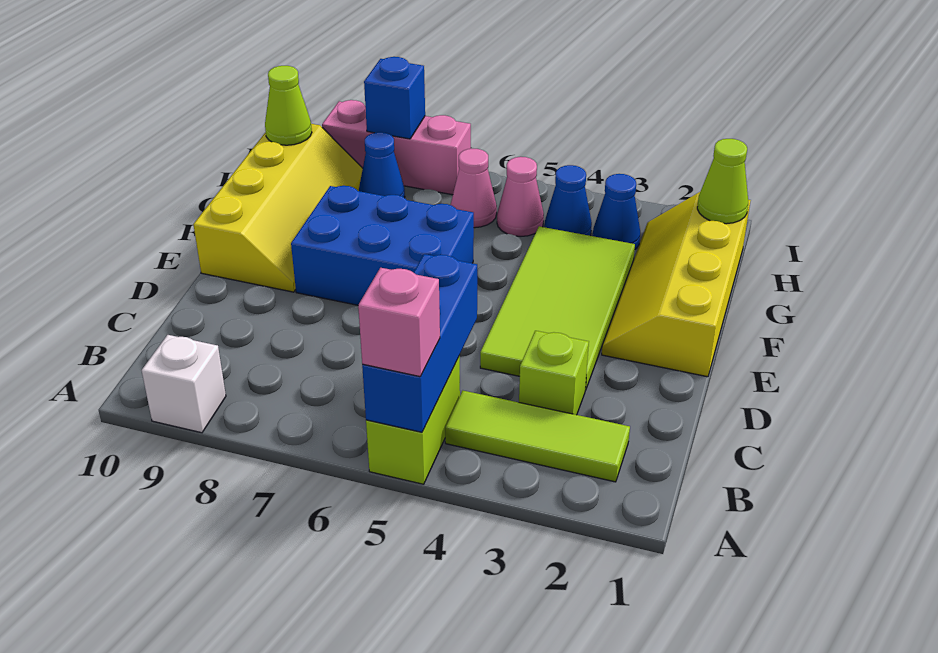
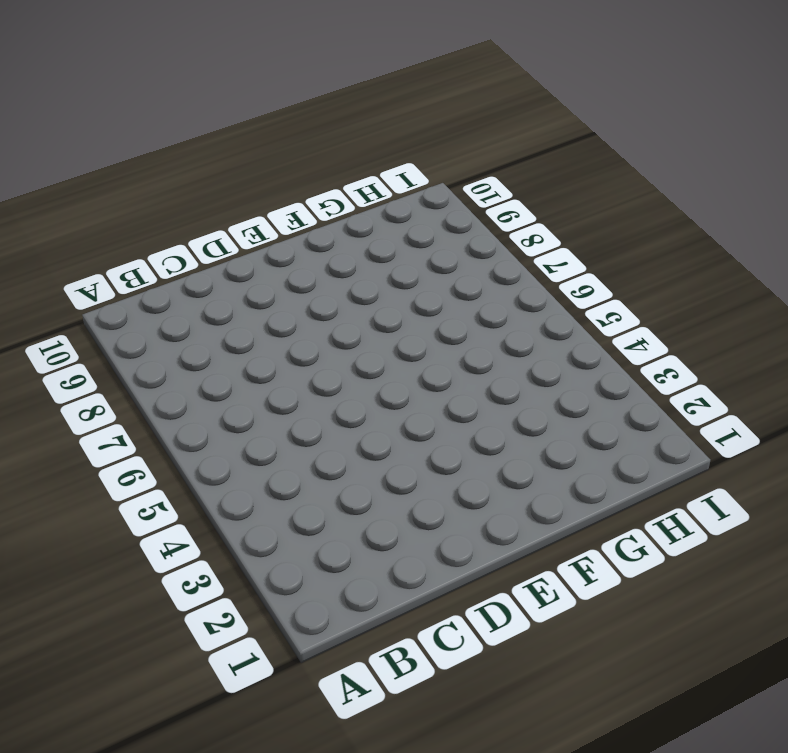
none -> lime brick A5:B5 level 1
none -> white brick A9 level 1
none -> lime tile B2:B4 level 1

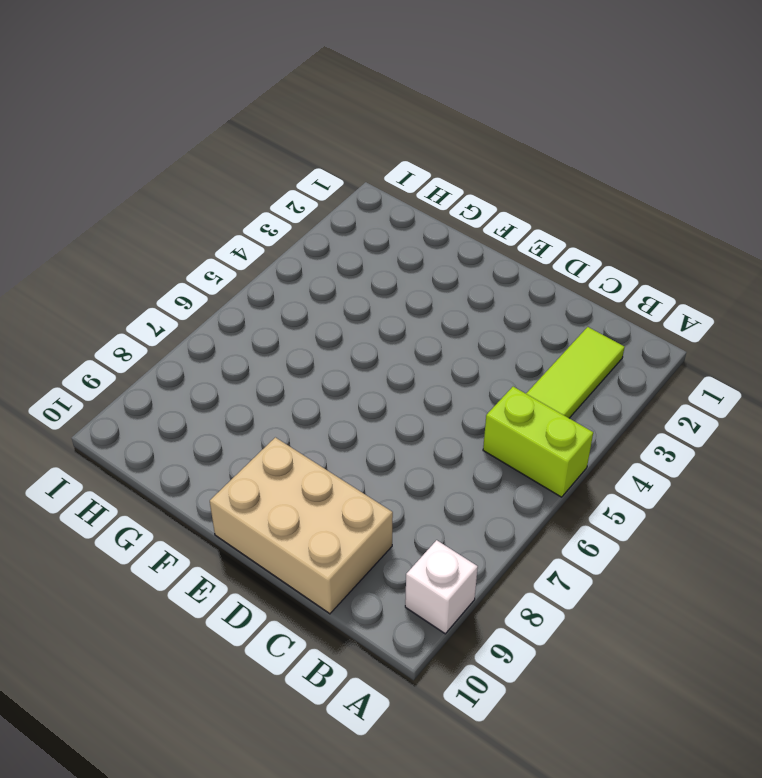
tan brick C9:E10 level 1 -> yellow slope E9:H10 level 1 top 10
none -> lime brick C3 level 1
none -> lime tile D3:G4 level 1
none -> yellow slope E1:H2 level 1 top 1

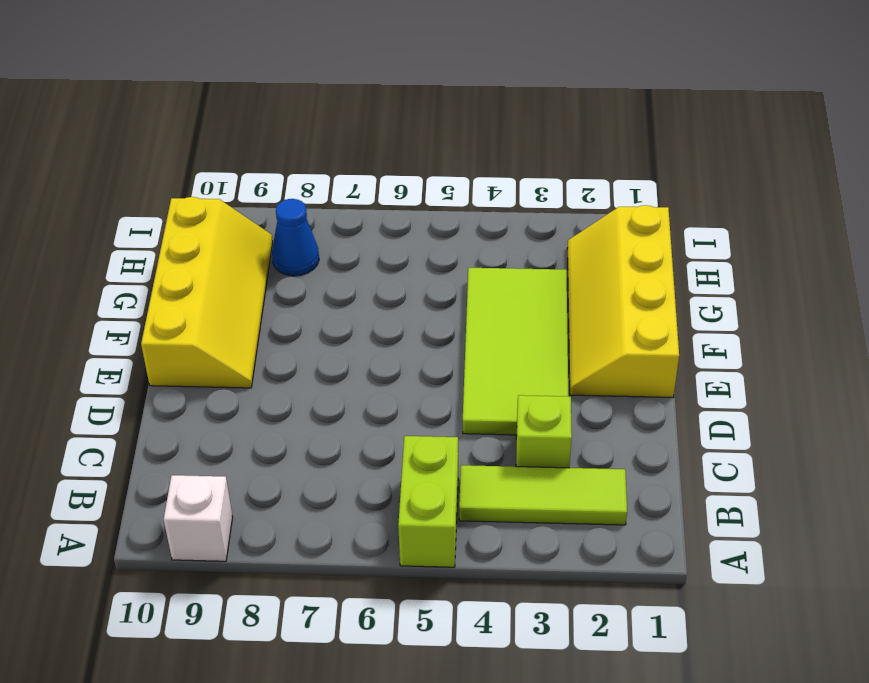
none -> blue brick E6:F8 level 1
none -> blue cone H3 level 1
none -> blue cone H4 level 1

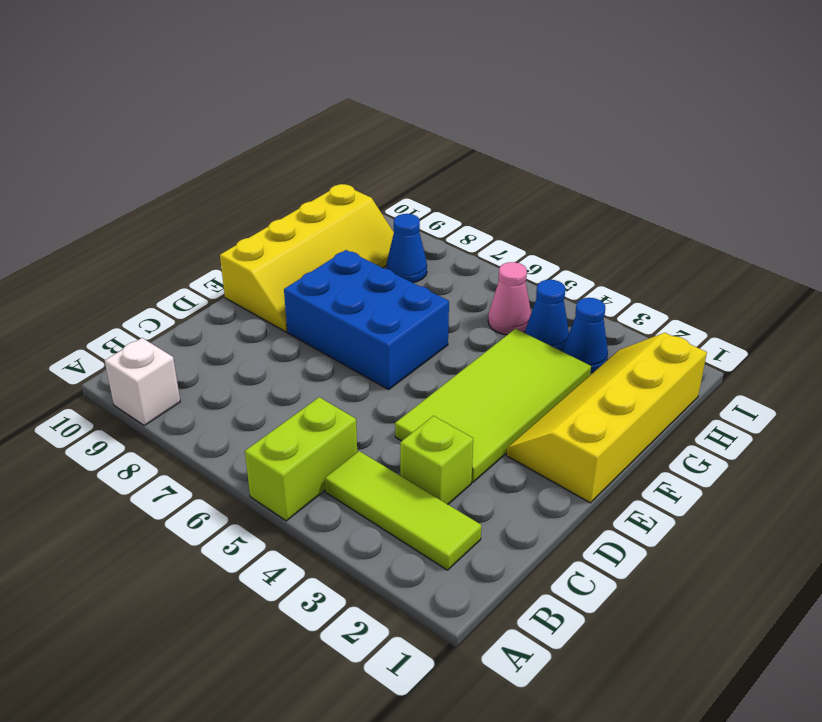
none -> pink cone H6 level 1
none -> pink brick I7:I9 level 1
none -> blue brick A5:C5 level 2

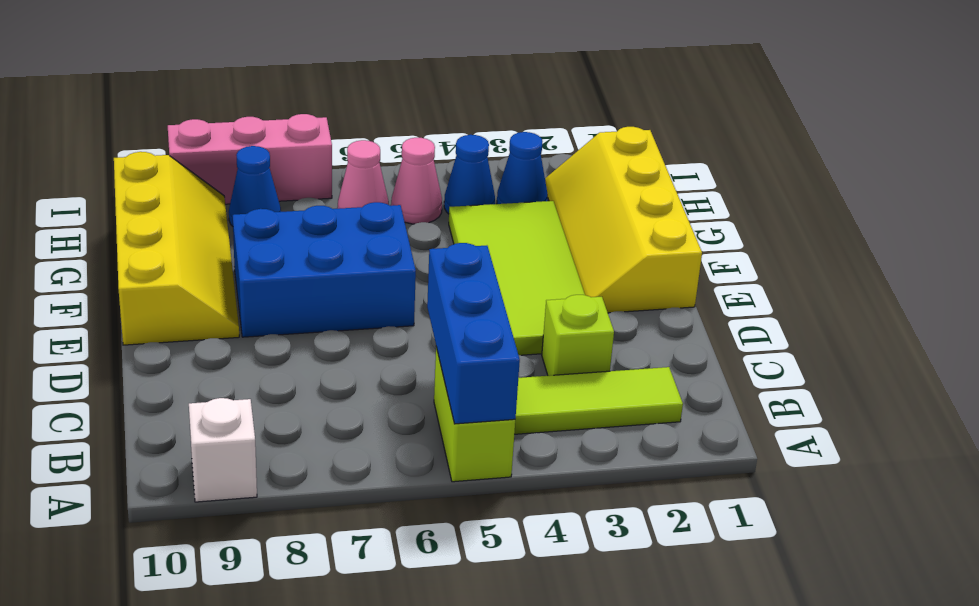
none -> lime cone H1 level 2
none -> lime cone H10 level 2
none -> blue brick I8 level 2

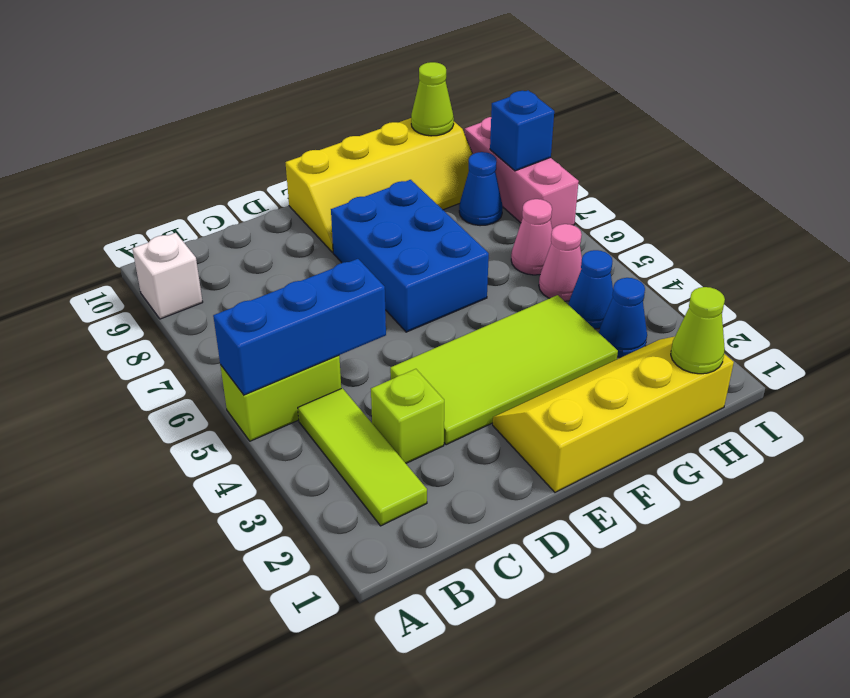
none -> pink brick A5 level 3

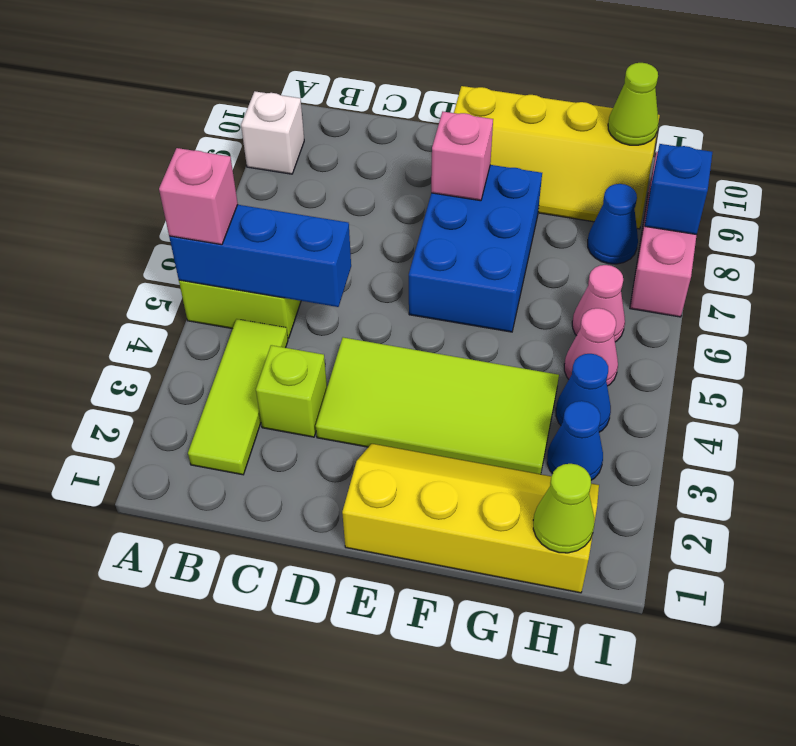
pink brick E8 level 2 -> none

